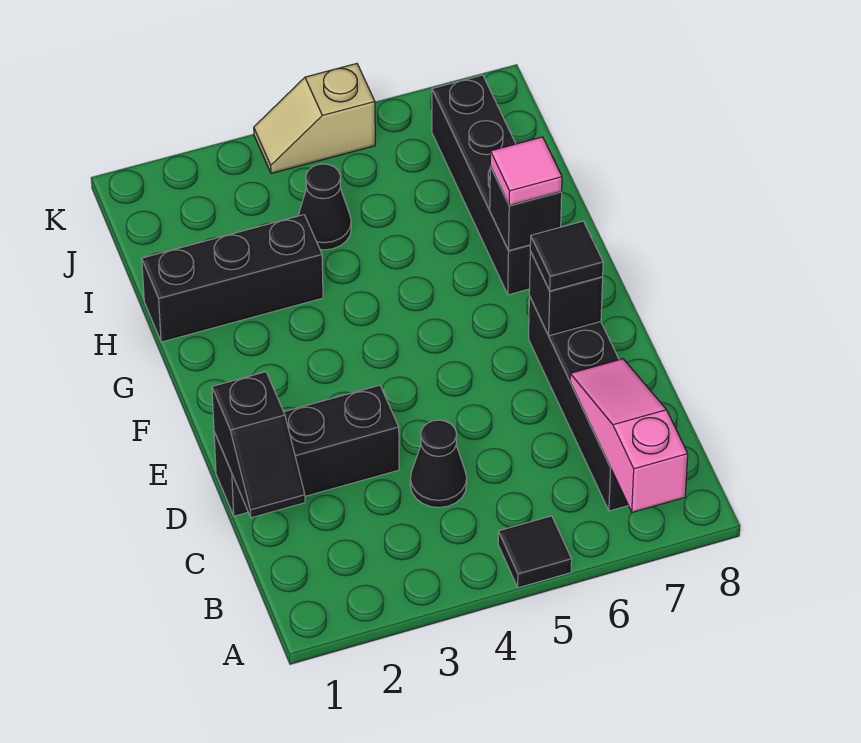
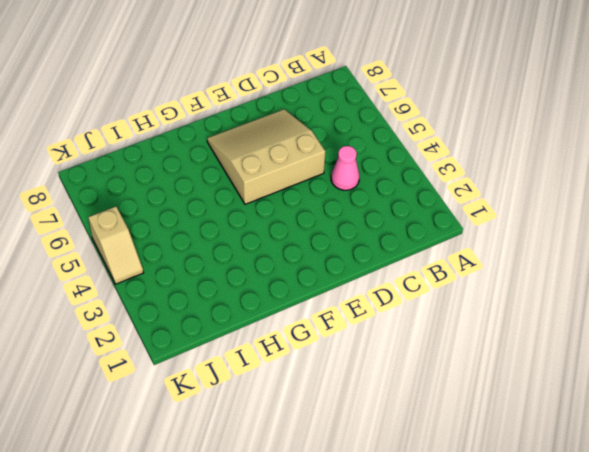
pink cone C4 level 1 -> black cone C4 level 1
tan slope D5:F7 level 1 top 5 -> black brick B7:E7 level 1
none -> black tile A5 level 1
none -> black brick D1:D3 level 1
none -> black brick G7:J7 level 1

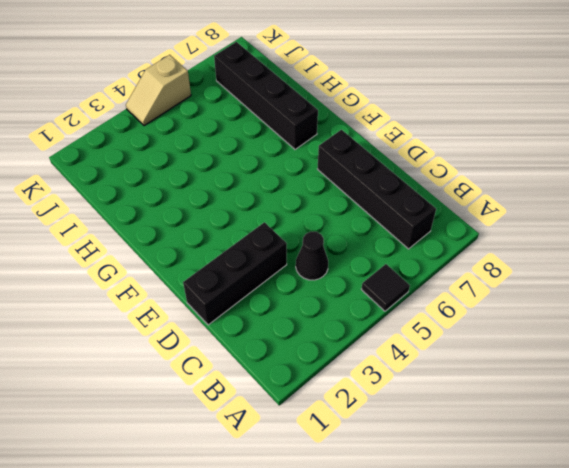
none -> black brick H1:H3 level 1
none -> black cone I4 level 1
none -> pink slope A7:C7 level 2 top A

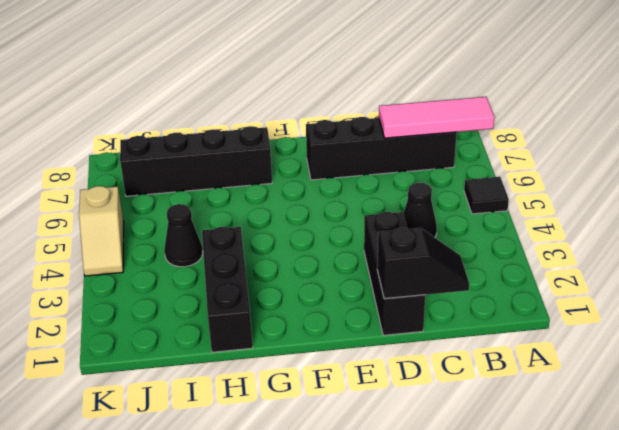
pink tile A7:C7 level 2 -> pink slope A7:C7 level 2 top A
none -> black brick E7 level 2
none -> black brick G7 level 2
none -> black tile E7 level 3

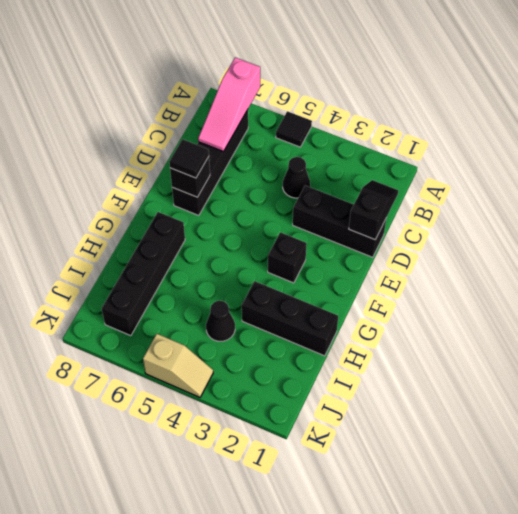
black brick F3 level 1 -> black brick G7 level 2
none -> pink tile G7 level 3

